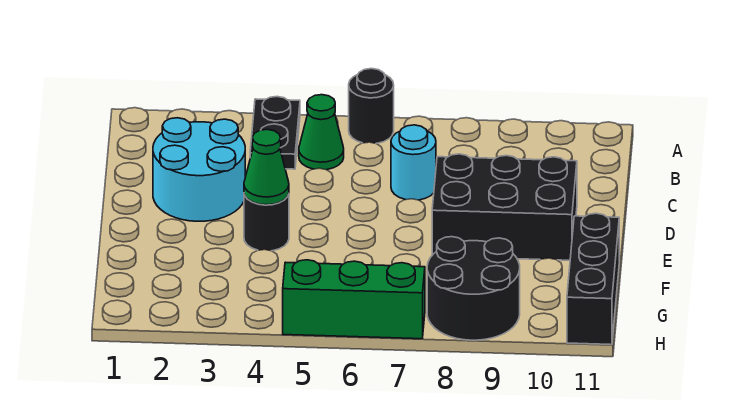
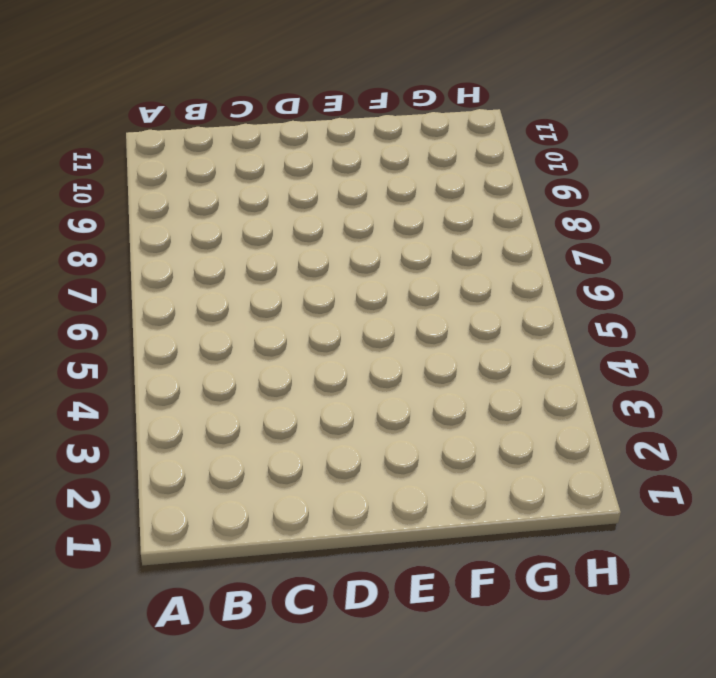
none -> black plate A4:B4 level 1
none -> black round brick A6 level 1

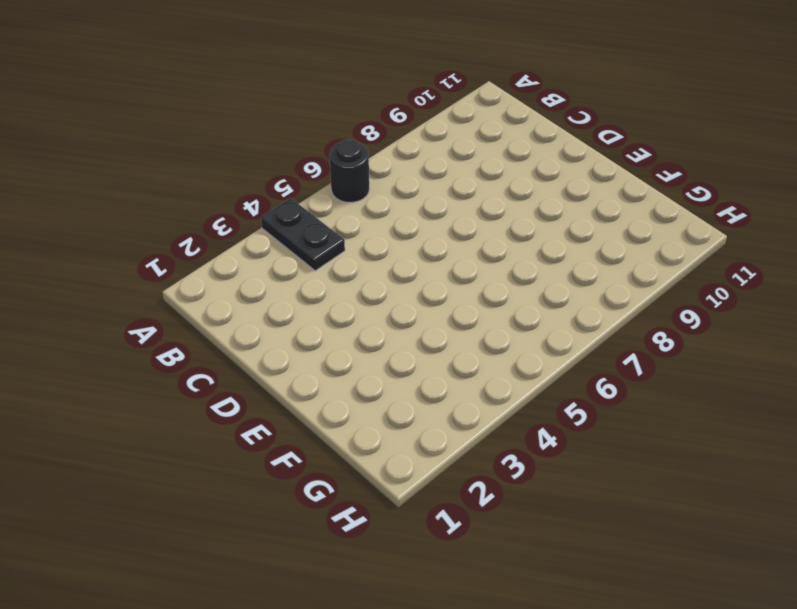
none -> green cone B5 level 1
none -> cyan round brick C2:D3 level 1

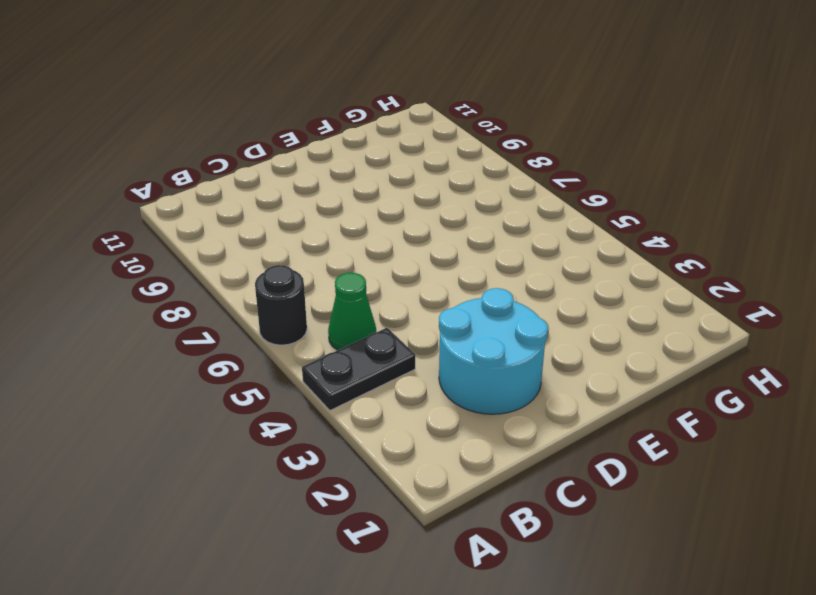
none -> cyan round brick C7 level 1
none -> black brick D8:E10 level 1

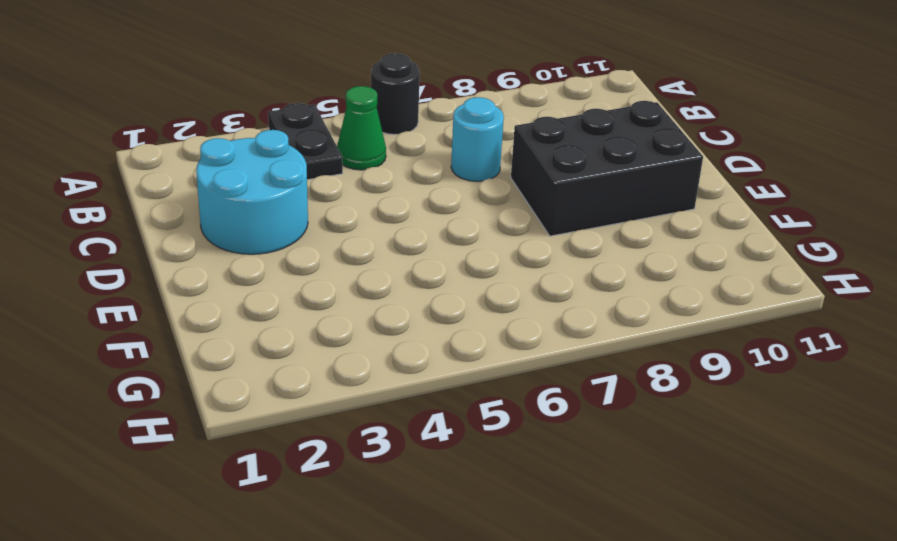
none -> black round brick E4 level 1
none -> black brick F11:H11 level 1

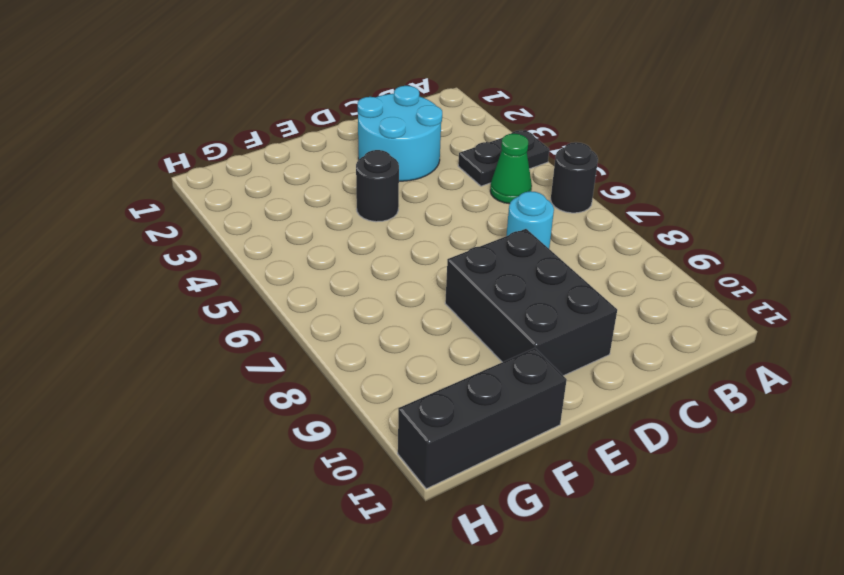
none -> black round brick G8:H9 level 1
none -> green brick H5:H7 level 1

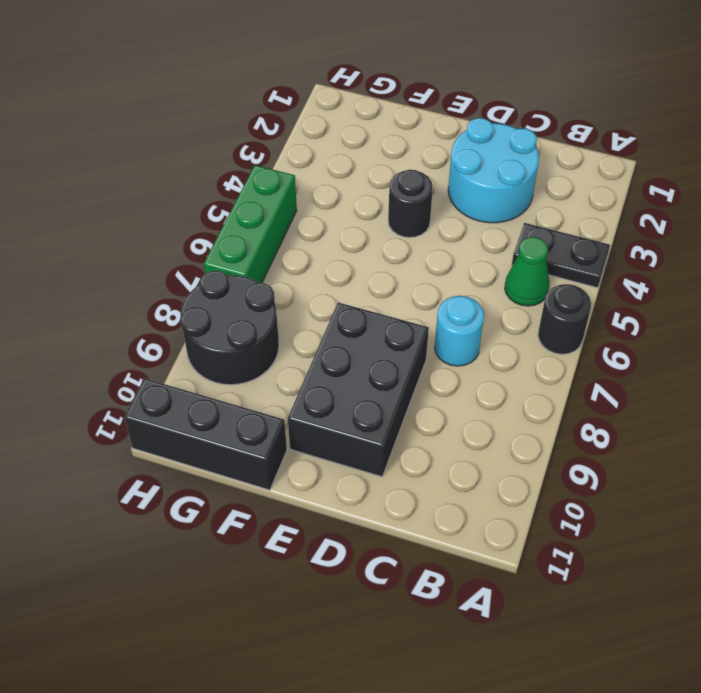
none -> green cone E4 level 2

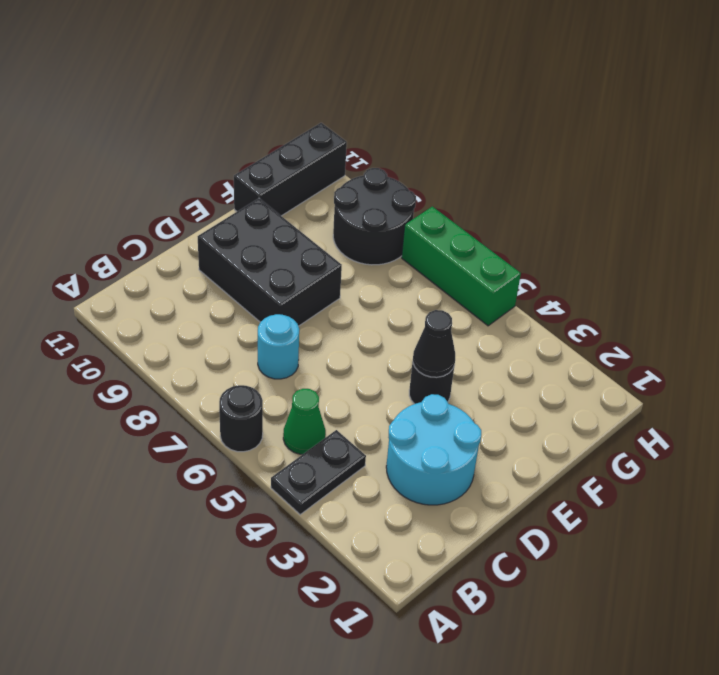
black cone E4 level 2 -> green cone E4 level 2

